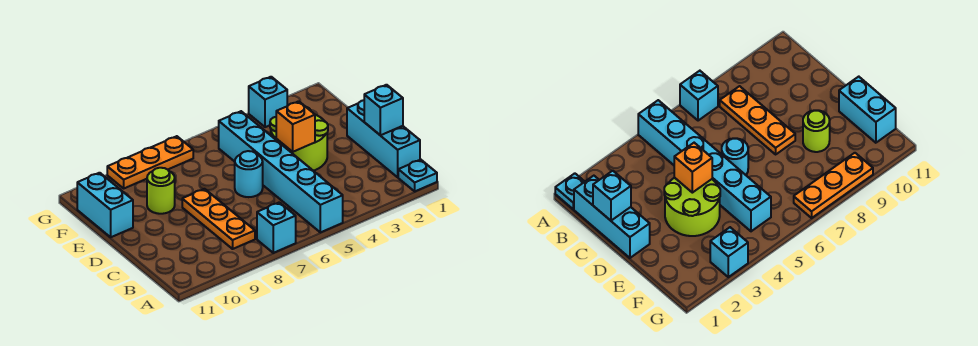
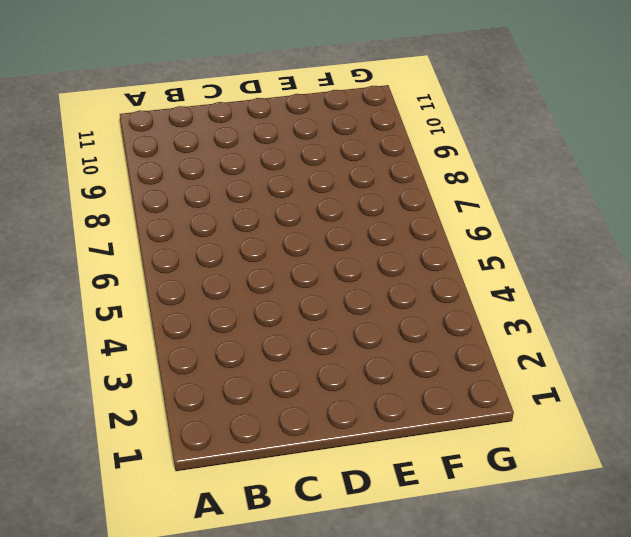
none -> cyan plate A1 level 1
none -> cyan brick A5:F5 level 1
none -> cyan brick A7 level 1

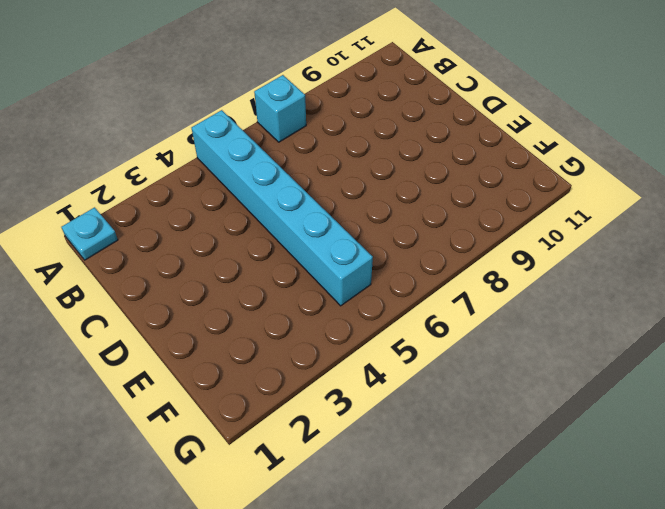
none -> cyan brick B1:D1 level 1
none -> orange plate B8:D8 level 1
none -> lime round brick D3:E4 level 1

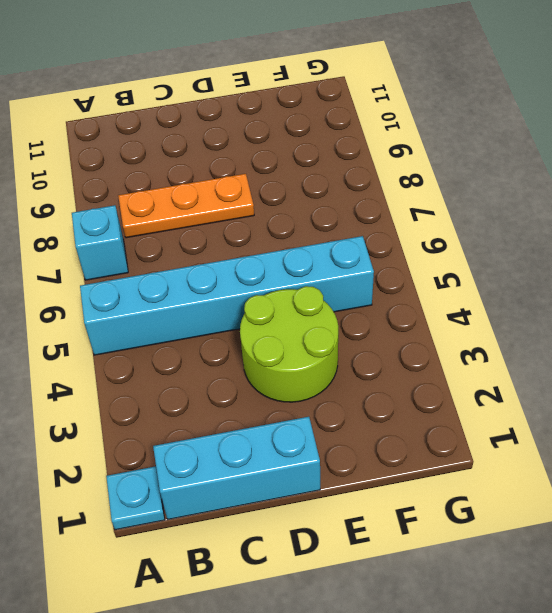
none -> cyan round brick D6 level 1
none -> lime round brick E9 level 1
none -> cyan brick E11:F11 level 1

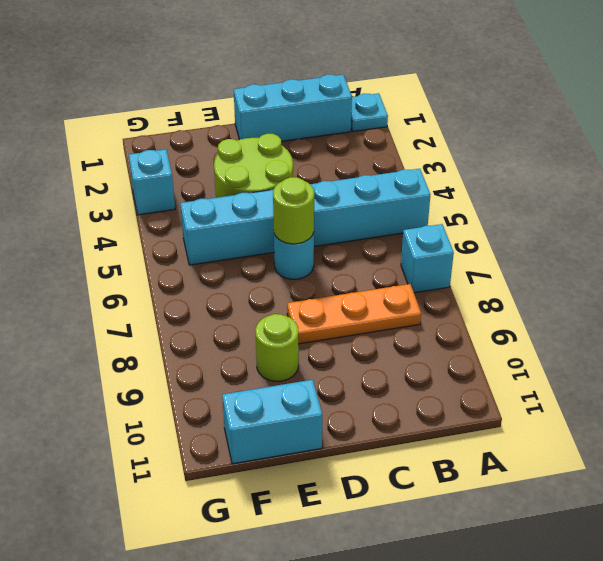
lime round brick D6 level 2 -> none
none -> orange plate G7:G9 level 1
none -> cyan brick C1 level 2
none -> orange brick D4 level 2

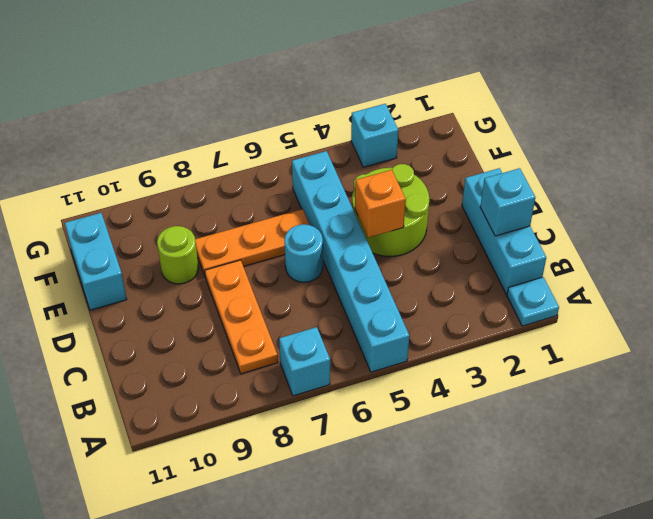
orange plate E6:E8 level 1 -> orange plate G7:G9 level 1

